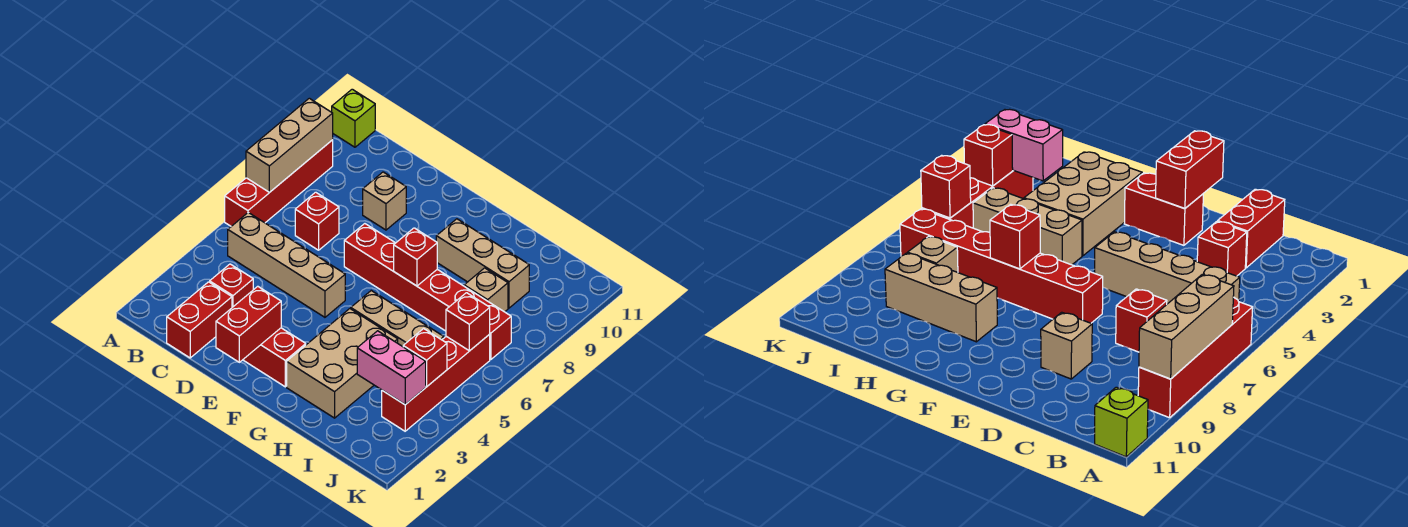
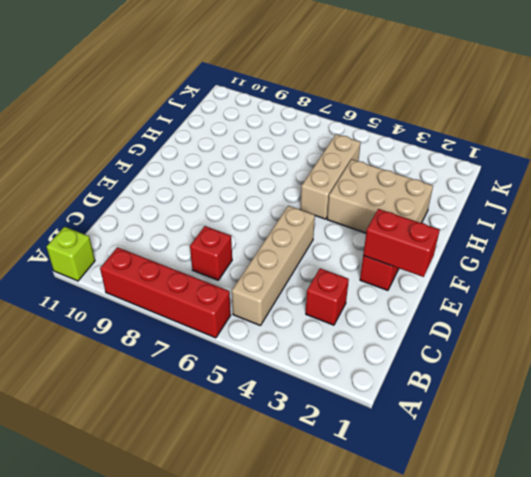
none -> red brick C1:C2 level 1
none -> tan brick D9 level 1
none -> red brick E7:J7 level 1

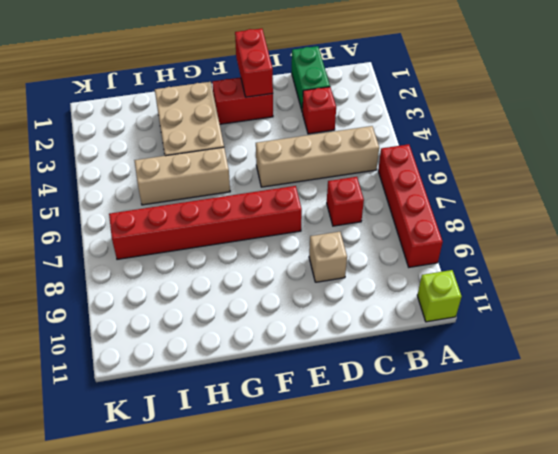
green brick C1:C2 level 1 -> red brick C1:C2 level 1
none -> tan brick G9:I9 level 1
none -> tan brick I8 level 1
none -> red brick J3:J6 level 1

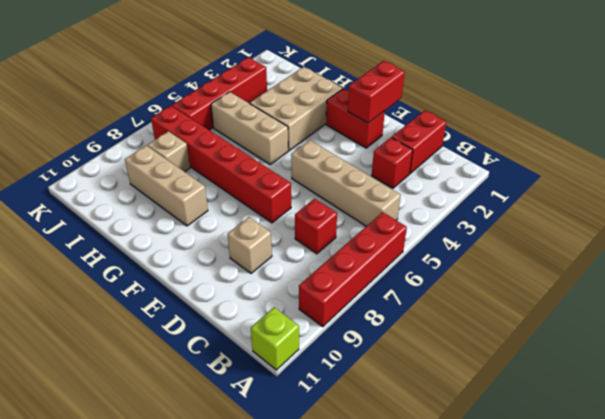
none -> tan brick A7:A9 level 2
none -> red brick G7 level 2
none -> pink brick I3:J3 level 2

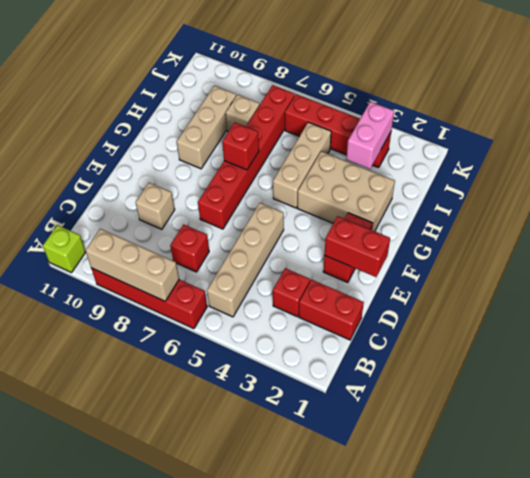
none -> red brick J4 level 2
none -> red brick J6 level 2

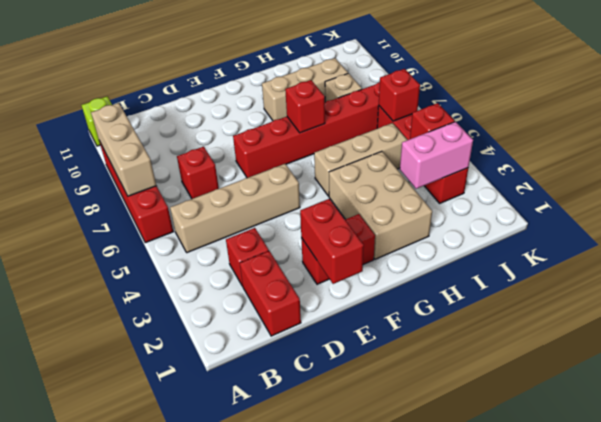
none -> tan brick D9 level 1

